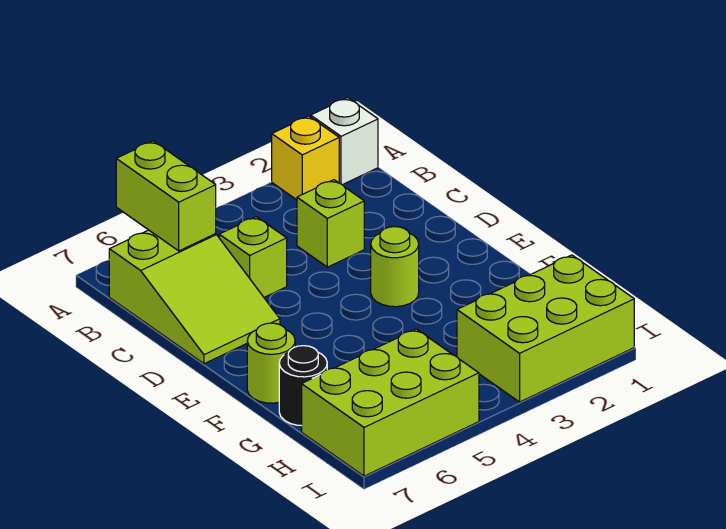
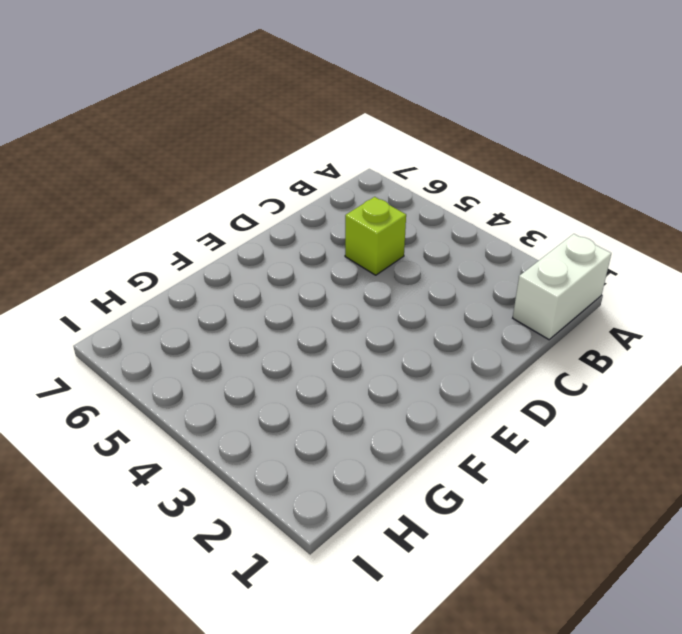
white brick A1:B1 level 1 -> white brick A1 level 1
none -> yellow brick A2 level 1
none -> lime slope B6:D7 level 1 top B

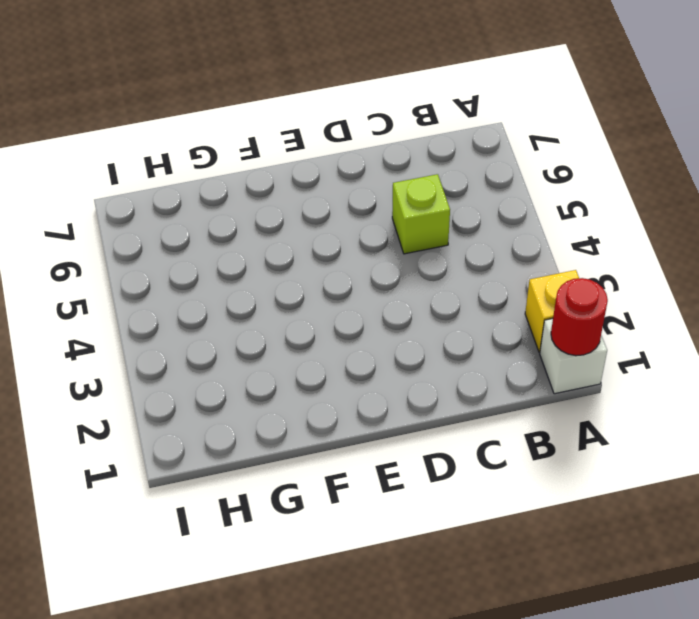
red round brick A1 level 2 -> none
none -> lime slope B6:D7 level 1 top B
none -> lime brick C3 level 1

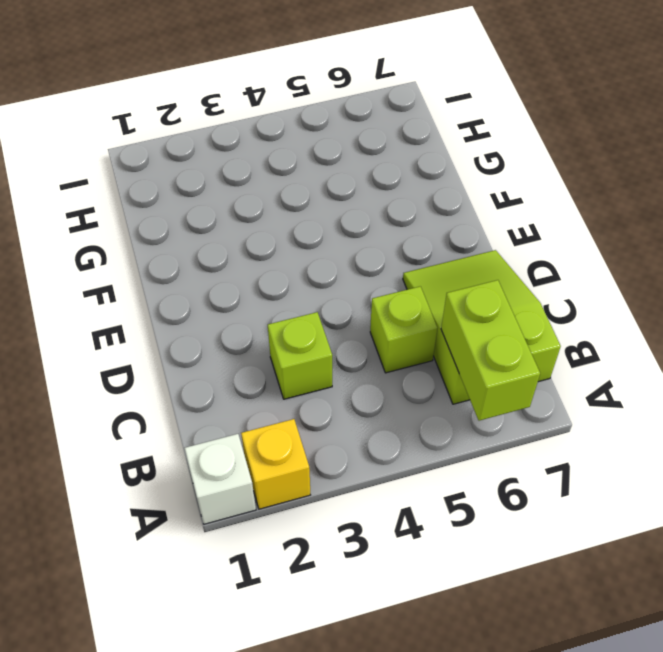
none -> lime round brick E3 level 1
none -> lime round brick F7 level 1

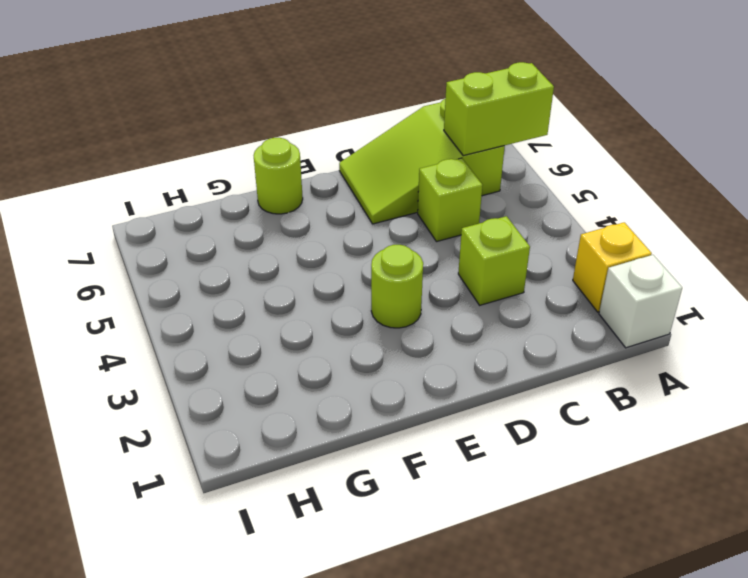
none -> black round brick G7 level 1
none -> lime brick H1:I3 level 1

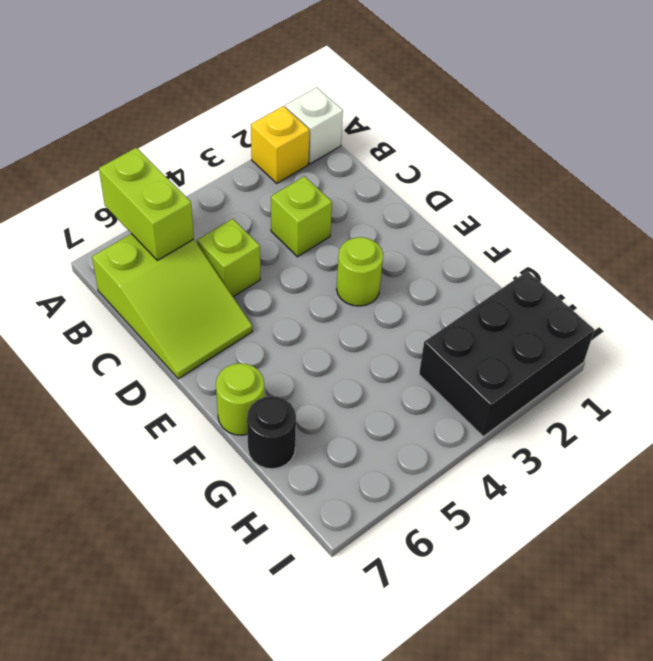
black brick H1:I3 level 1 -> lime brick H1:I3 level 1
none -> lime brick H5:I7 level 1

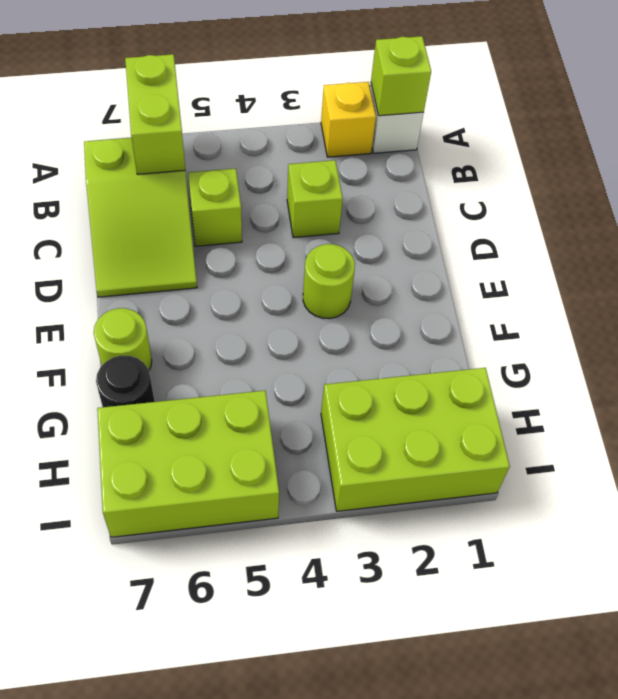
lime brick A1 level 2 -> none

